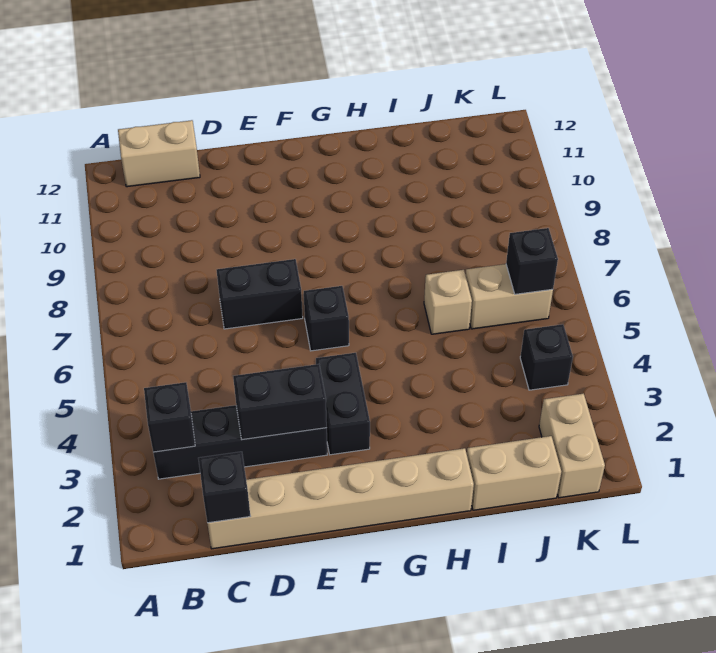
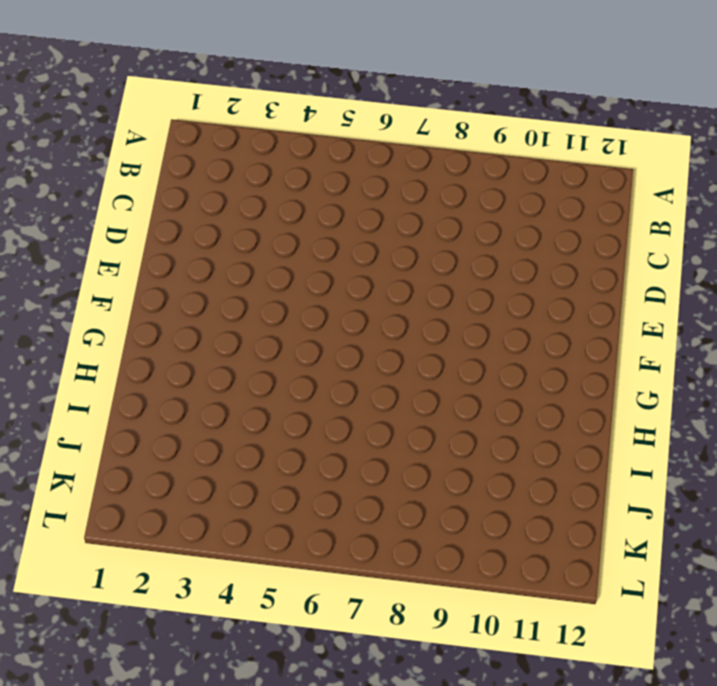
none -> black brick B3:E3 level 1
none -> tan brick B12:C12 level 1
none -> tan brick C1:H1 level 1

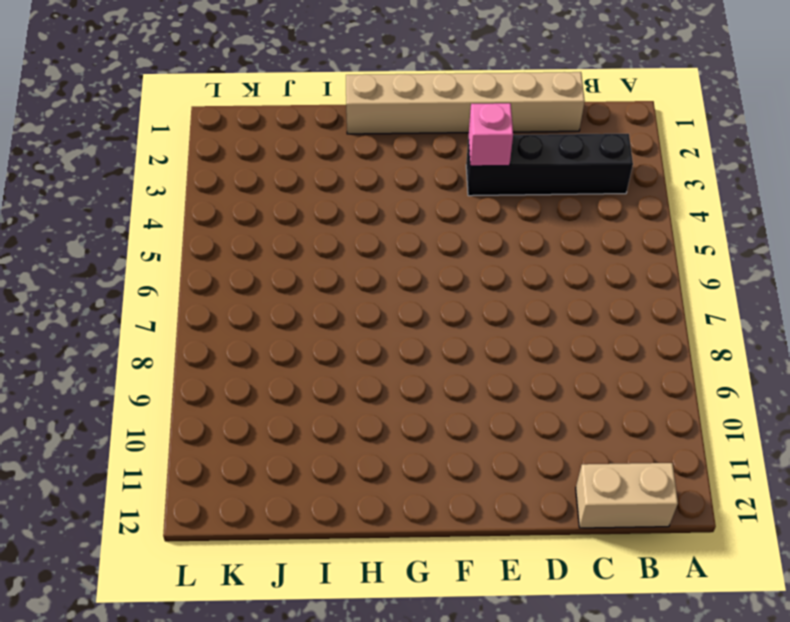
pink brick E3 level 2 -> black brick D3:E3 level 2
none -> black brick D7:E7 level 1
none -> black brick F3:F4 level 1
none -> black brick F6 level 1

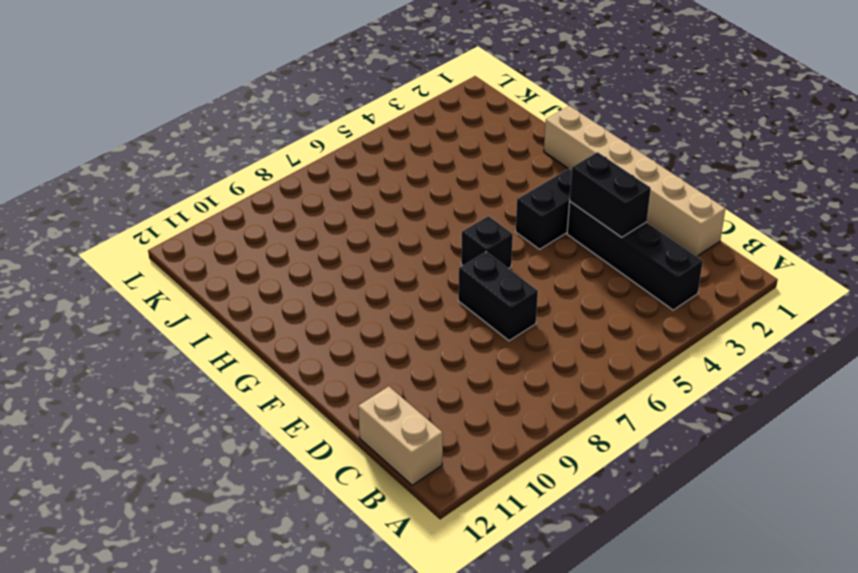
none -> tan brick I1:J1 level 1
none -> tan brick I6 level 1
none -> tan brick J6:K6 level 1

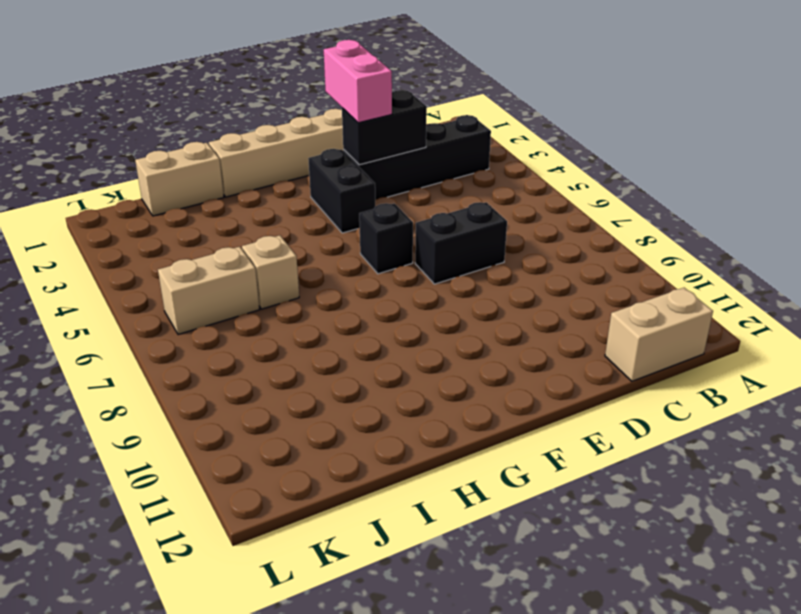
pink brick E2:E3 level 3 -> none
none -> tan brick K1:K2 level 1
none -> black brick K4 level 1
none -> black brick B3 level 2

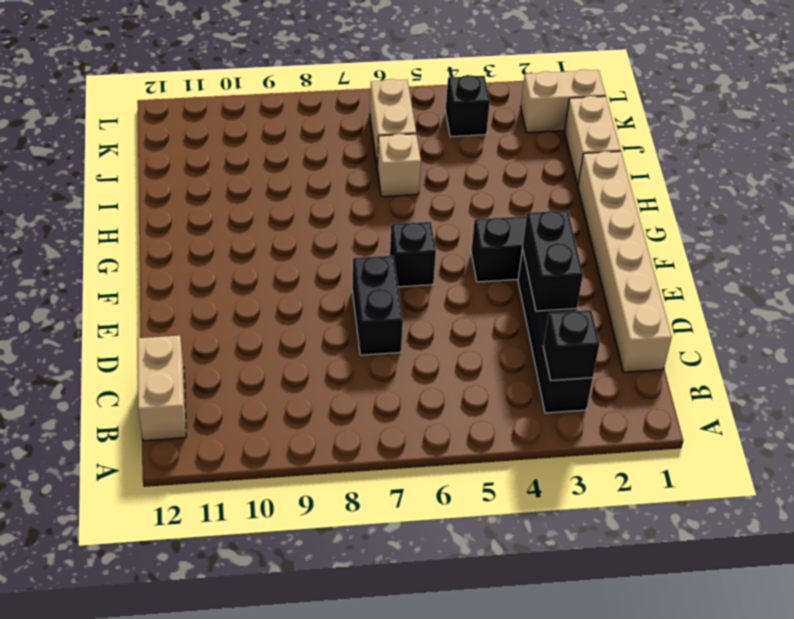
none -> black brick C1 level 2
none -> black brick K6 level 2

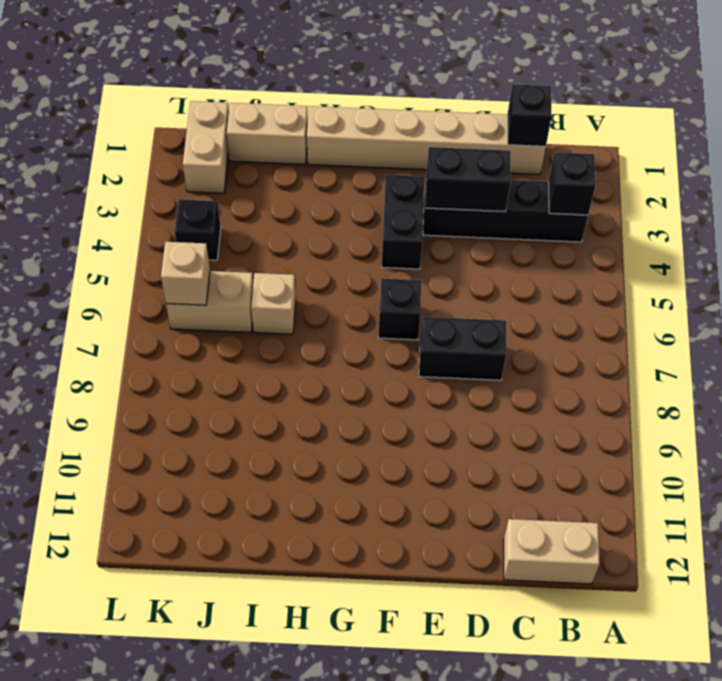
tan brick K6 level 2 -> black brick K6 level 2

